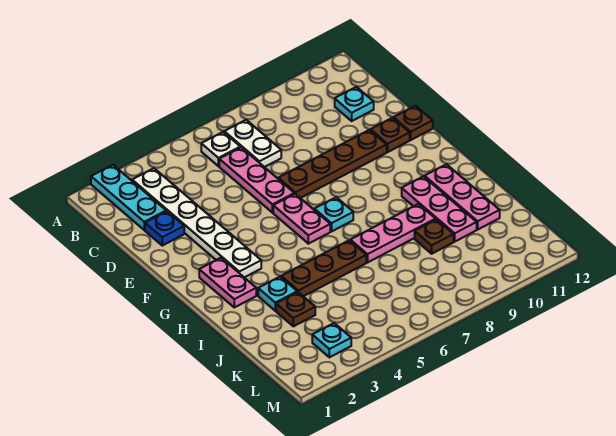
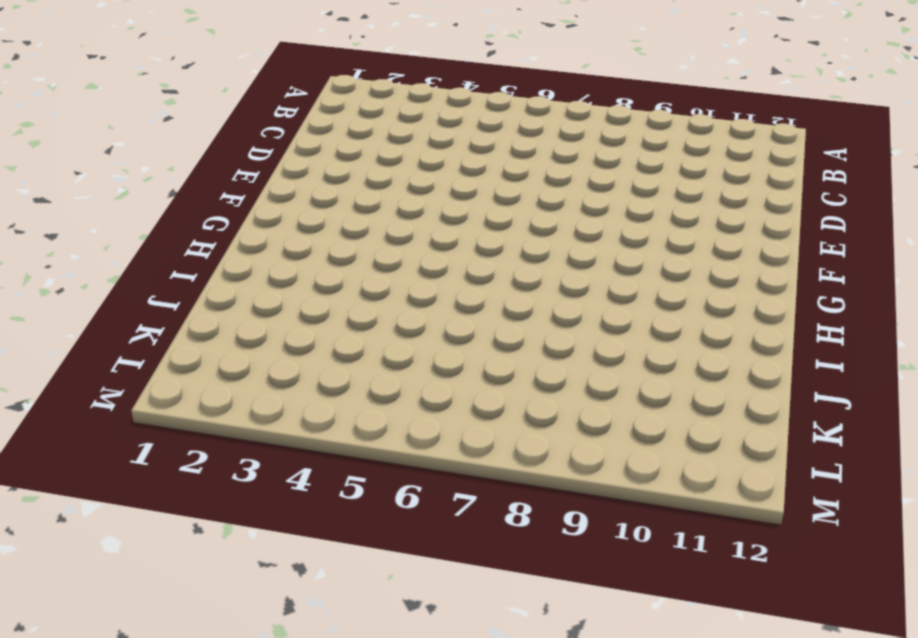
none -> cyan plate A2:C2 level 1
none -> white plate B3:G3 level 1
none -> white plate B6 level 1

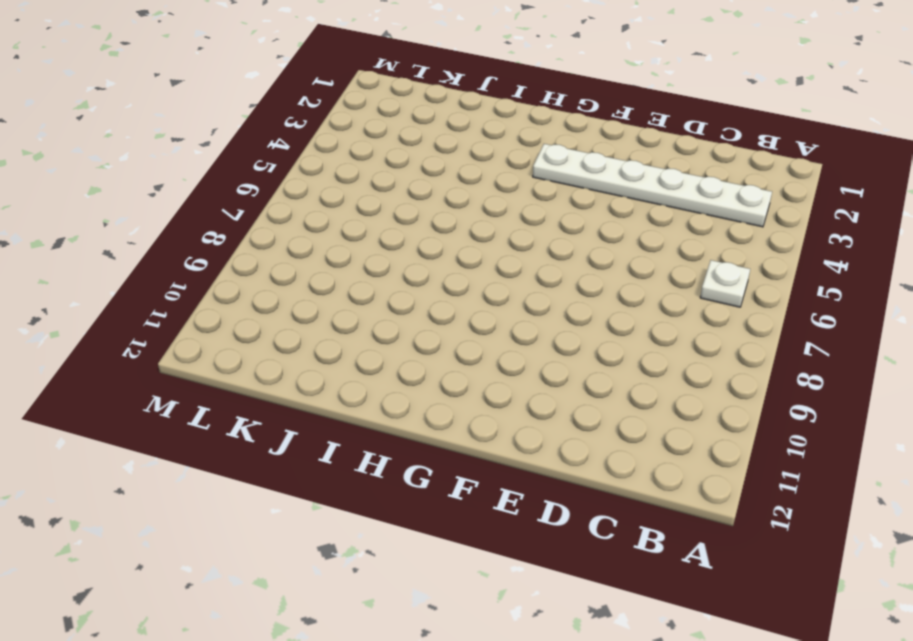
none -> cyan plate A2:C2 level 1
none -> white plate B7:C7 level 1
none -> pink plate C6:E6 level 1

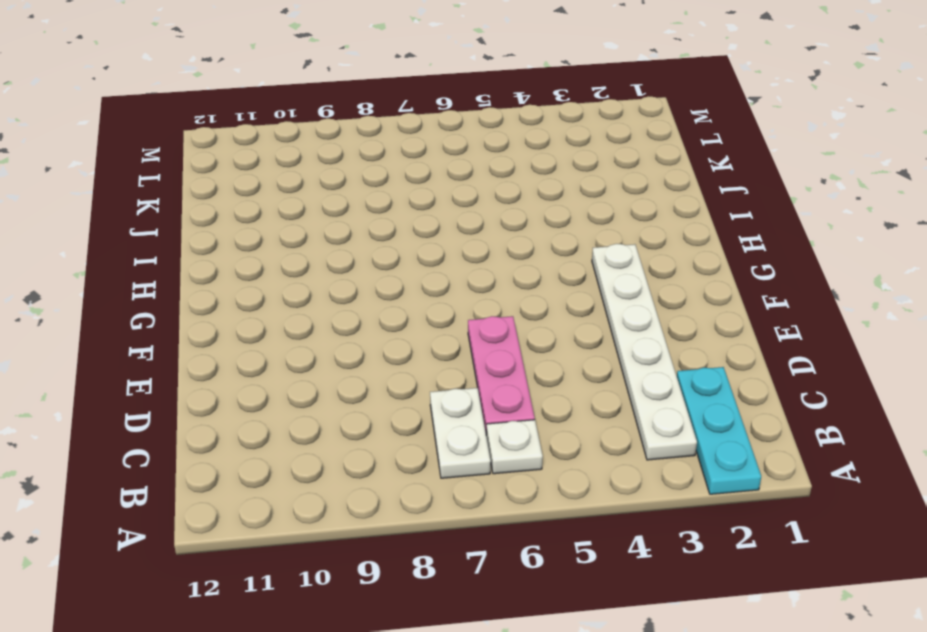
none -> cyan plate C11 level 1
none -> blue plate D2 level 1
none -> brown plate E7:E10 level 1

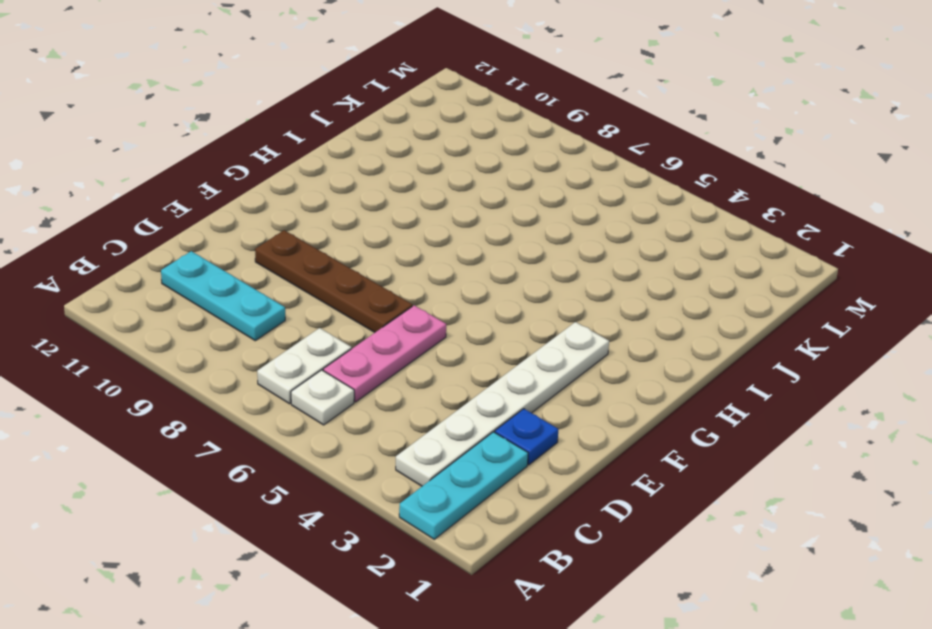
cyan plate C9:C11 level 1 -> cyan plate C11 level 1
none -> brown plate E11 level 1
none -> brown plate E12 level 1
none -> pink plate F6:G6 level 1

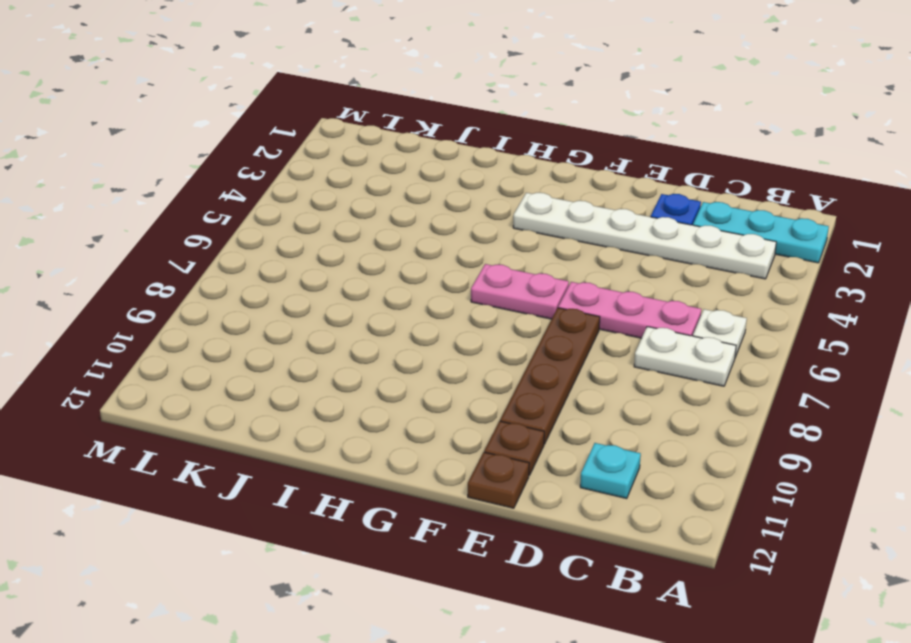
none -> pink plate G2:H2 level 1
none -> cyan plate G7 level 1
none -> pink plate H10:J10 level 1

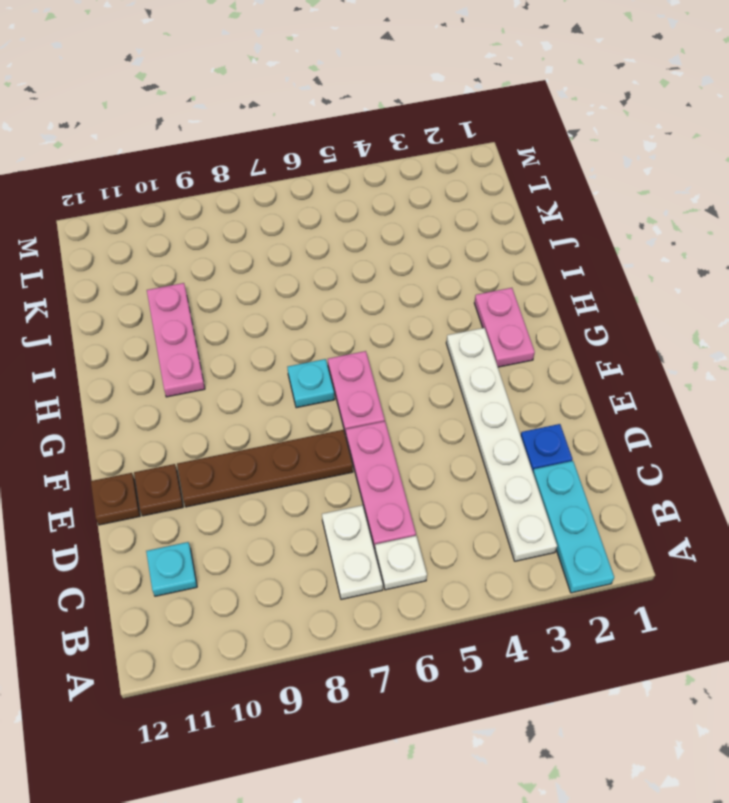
none -> pink plate H11:J11 level 1
none -> cyan plate I3 level 1
none -> brown plate I4:I6 level 1

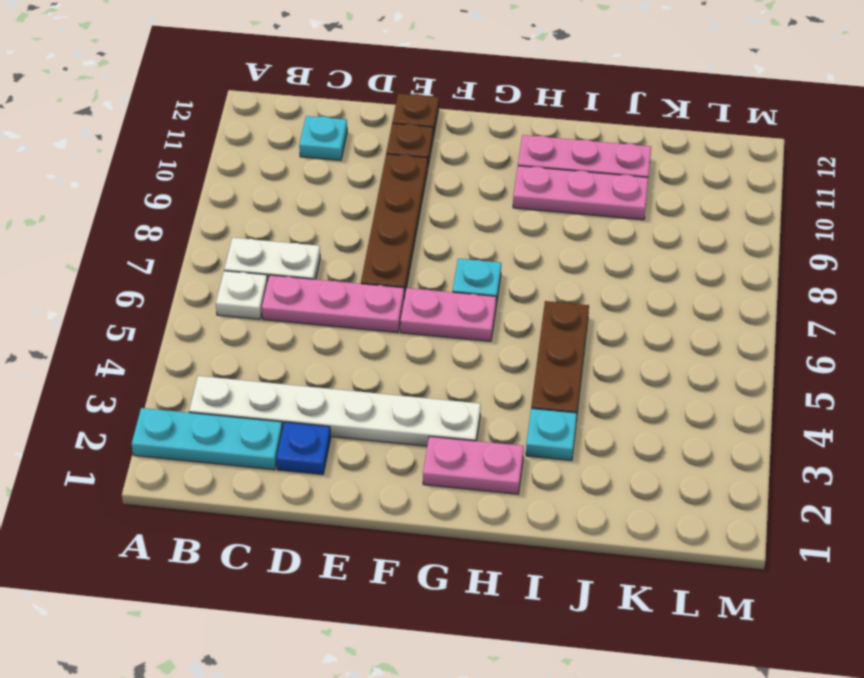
none -> pink plate I7:I9 level 1
none -> brown plate J3 level 1
none -> brown plate J9 level 1

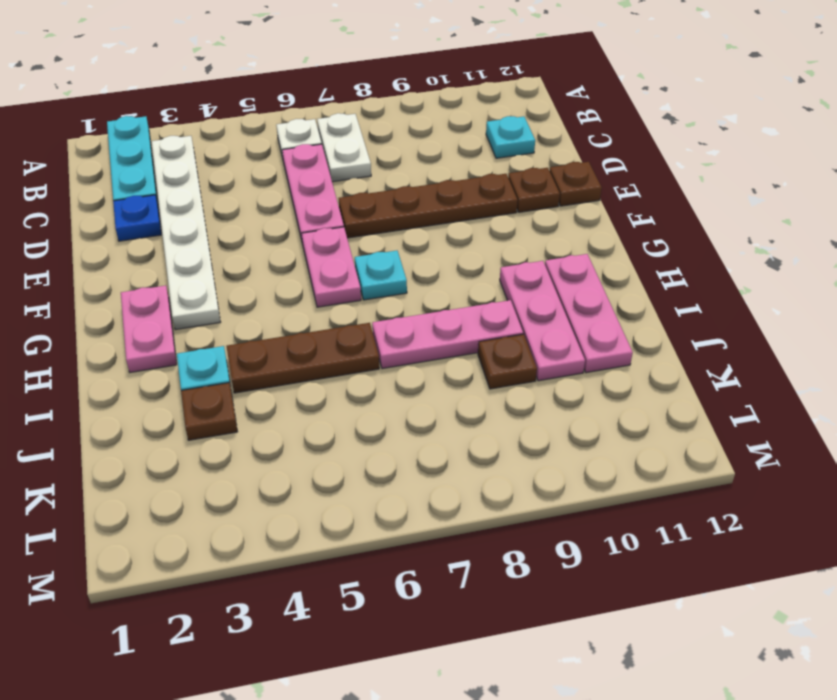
none -> cyan plate L3 level 1

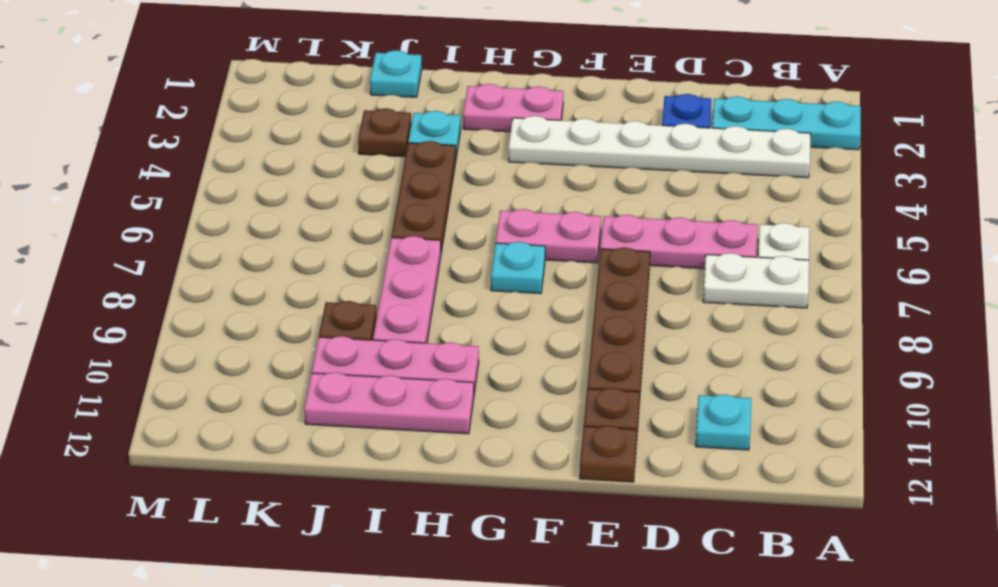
cyan plate J1 level 1 -> cyan plate L3 level 1

